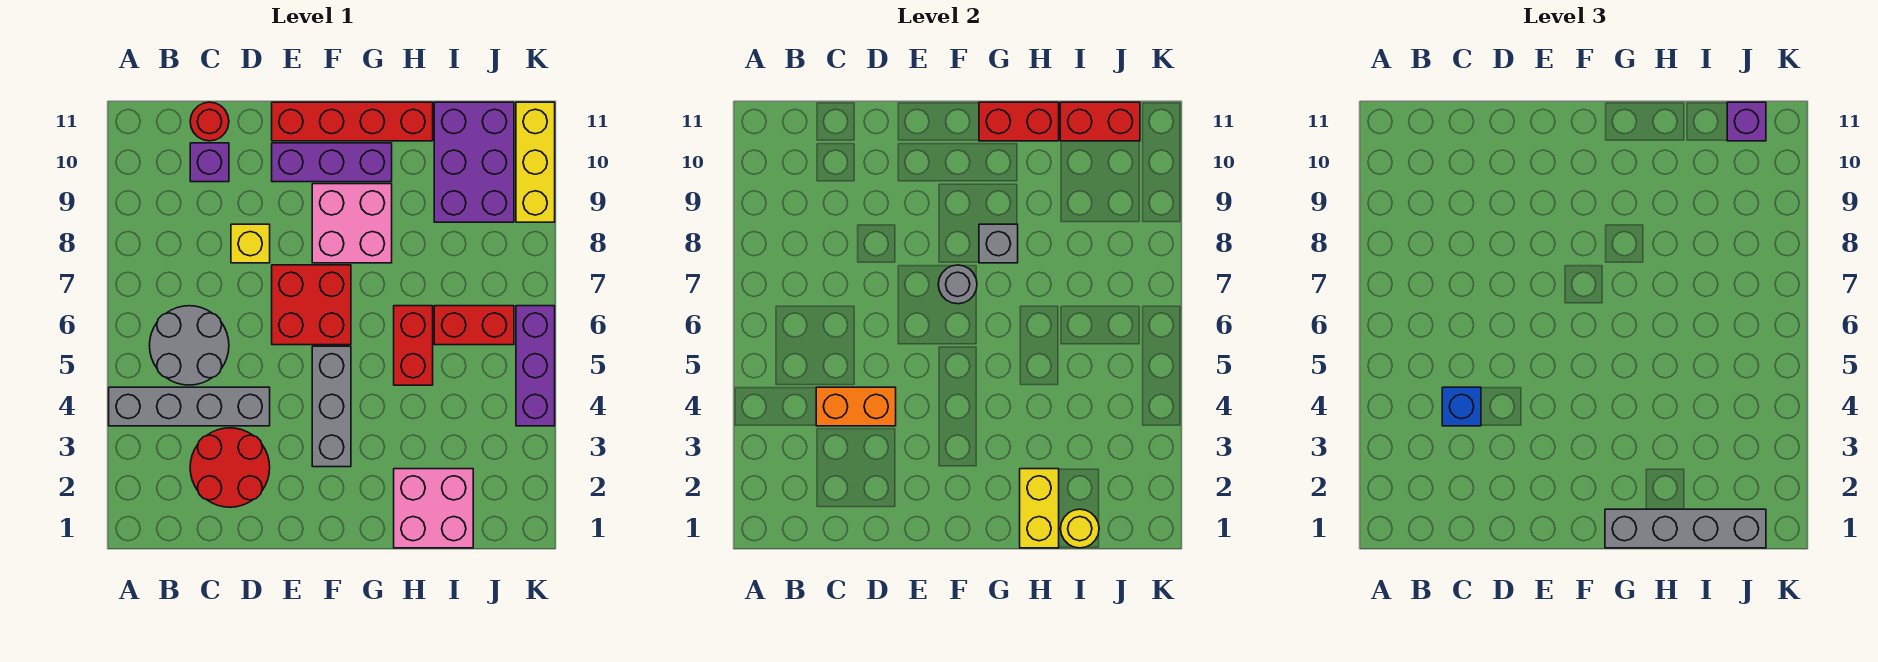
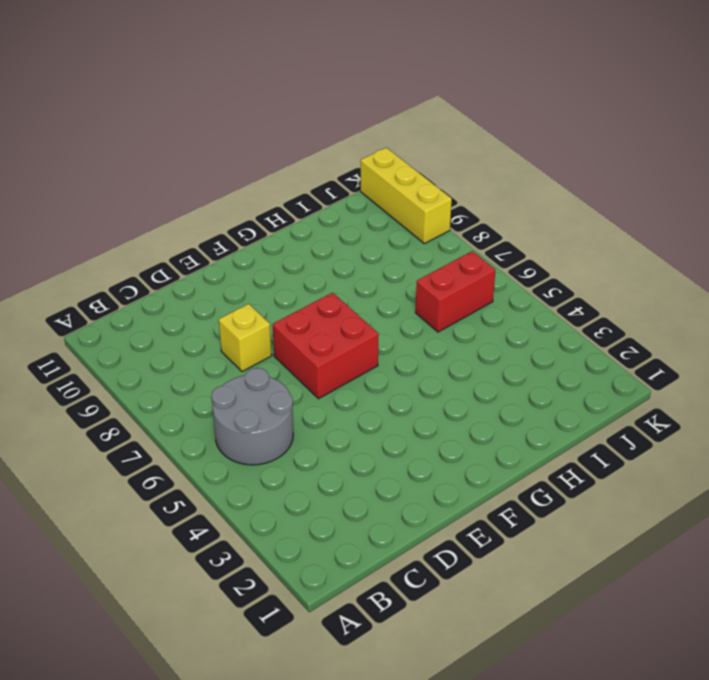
none -> grey brick A4:D4 level 1
none -> red round brick C2:D3 level 1
none -> purple brick C10 level 1

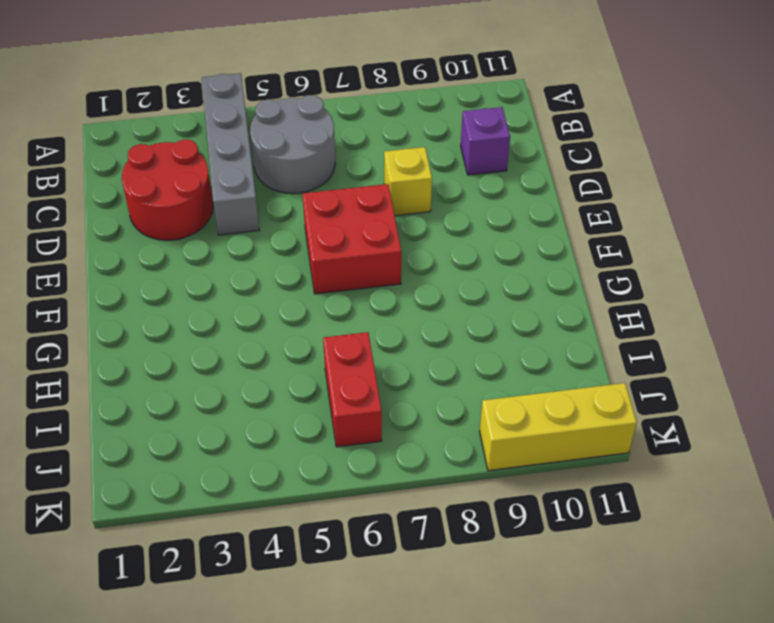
none -> red round brick C11 level 1
none -> purple brick E10:G10 level 1
none -> red brick E11:H11 level 1

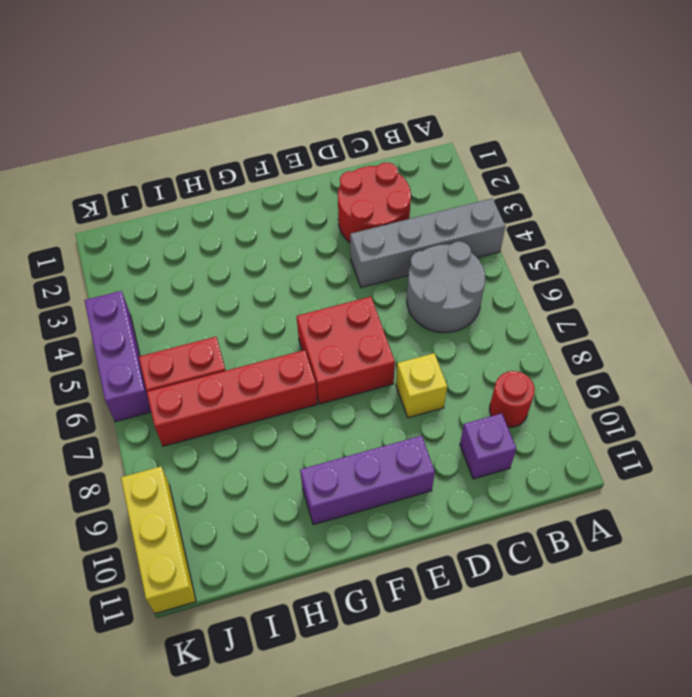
red round brick B9 level 1 -> red round brick C11 level 1
red brick G7:J7 level 1 -> red brick E11:H11 level 1
none -> grey brick F3:F5 level 1
none -> pink brick F8:G9 level 1
none -> pink brick H1:I2 level 1

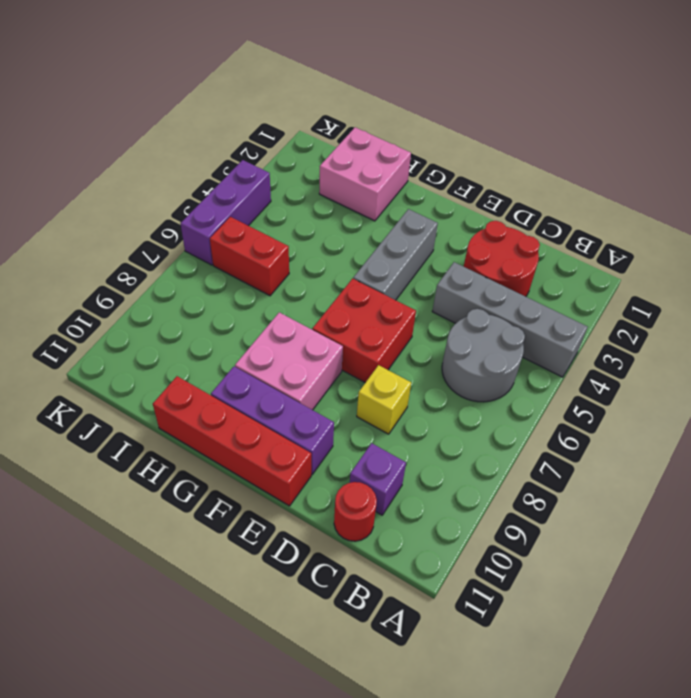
none -> red brick H5:H6 level 1
none -> purple brick I9:J11 level 1
none -> yellow brick K9:K11 level 1

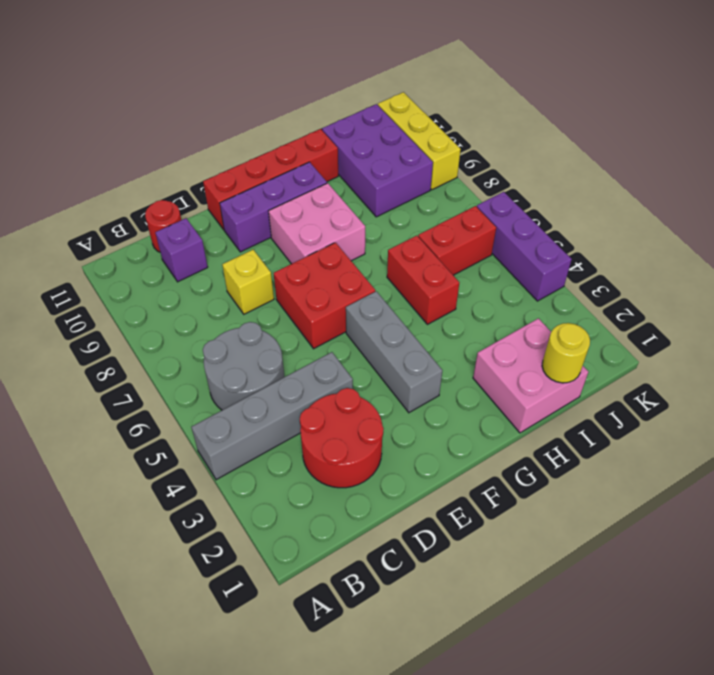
none -> orange brick C4:D4 level 2
none -> grey round brick F7 level 2
none -> grey brick G8 level 2

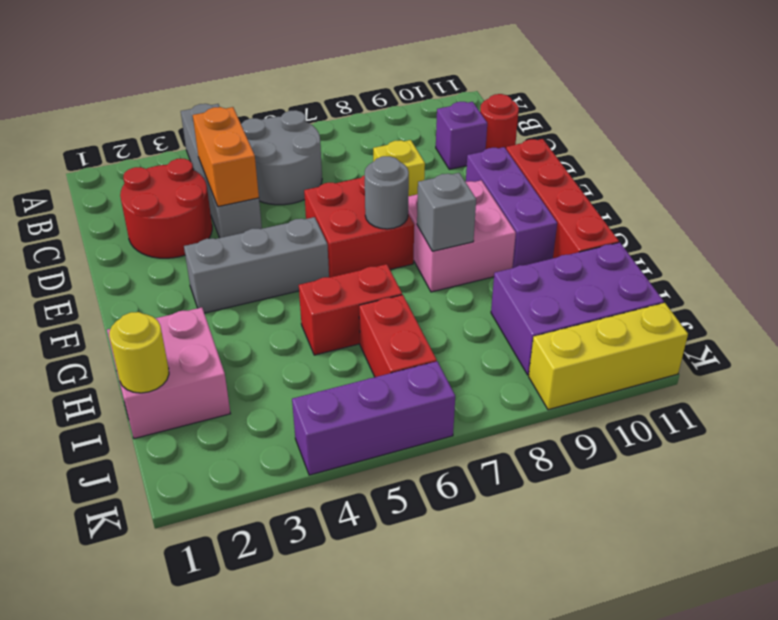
none -> red brick G11:H11 level 2
none -> yellow brick H1:H2 level 2
none -> red brick I11:J11 level 2

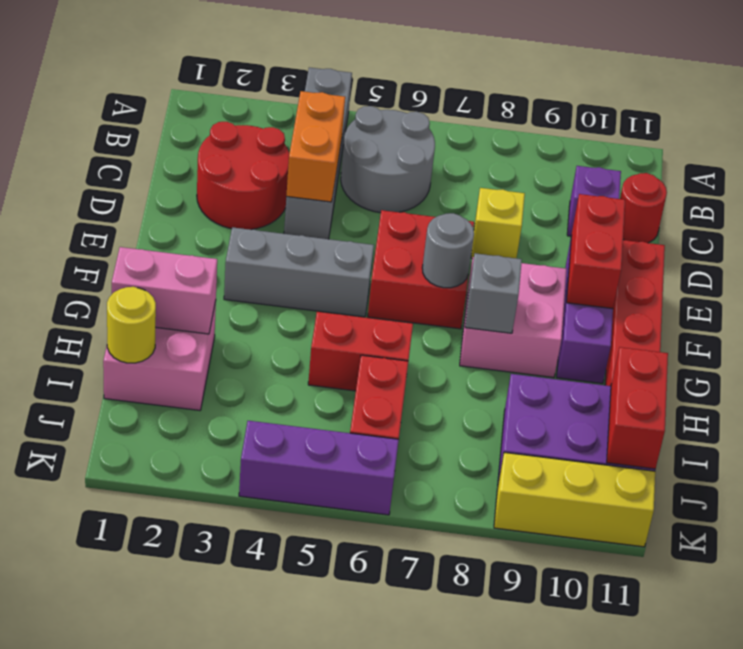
red brick E10:F10 level 2 -> red brick G11:H11 level 2
pink brick H1:H2 level 2 -> yellow brick H1:H2 level 2
none -> blue brick C4 level 3
none -> grey brick G1:J1 level 3
none -> purple brick J11 level 3

